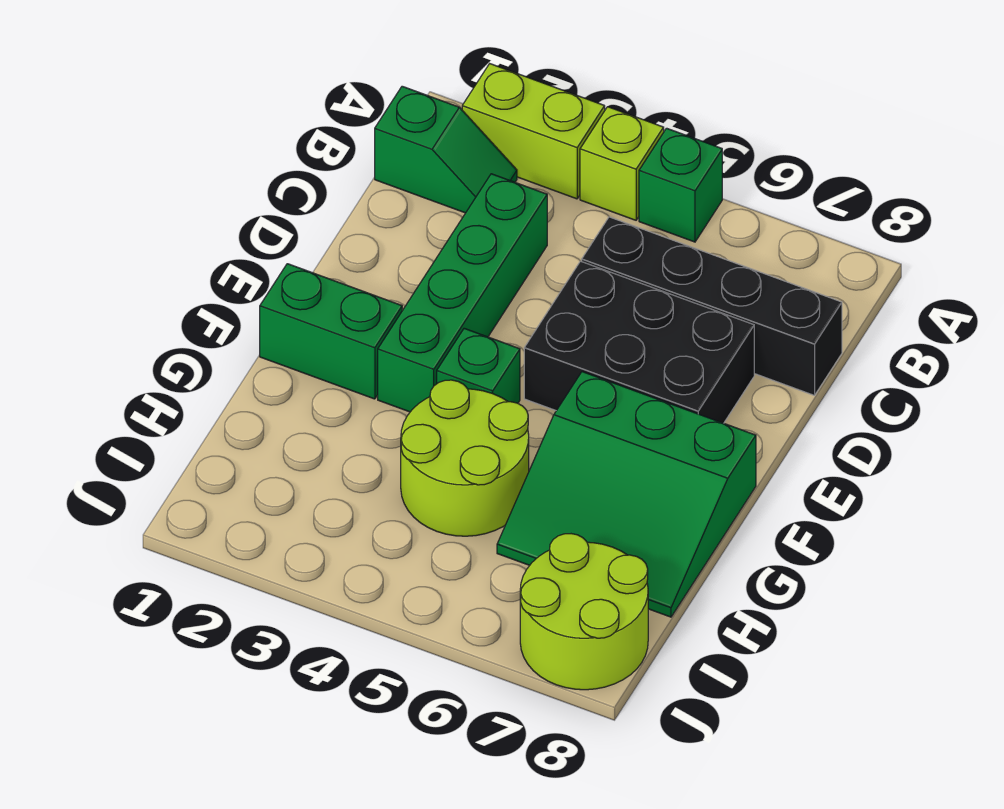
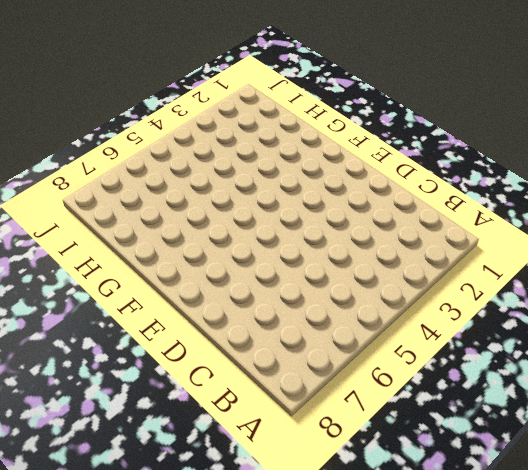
none -> lime brick A2:A3 level 1
none -> lime brick A4 level 1
none -> green brick A5 level 1

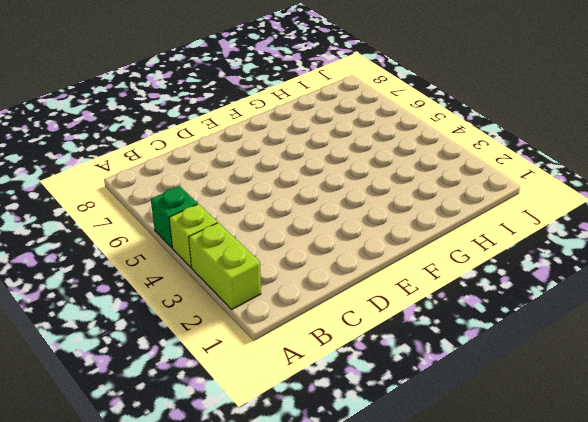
none -> green slope B1:B2 level 1 top 1
none -> green brick C3:F3 level 1
none -> black brick C5:C8 level 1

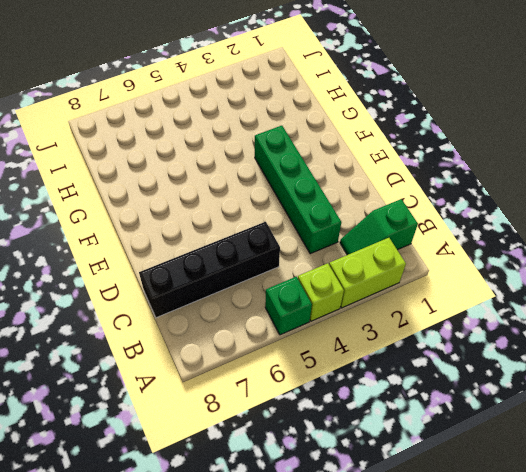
none -> black brick D5:E7 level 1
none -> green brick F1:F2 level 1
none -> green brick F4 level 1

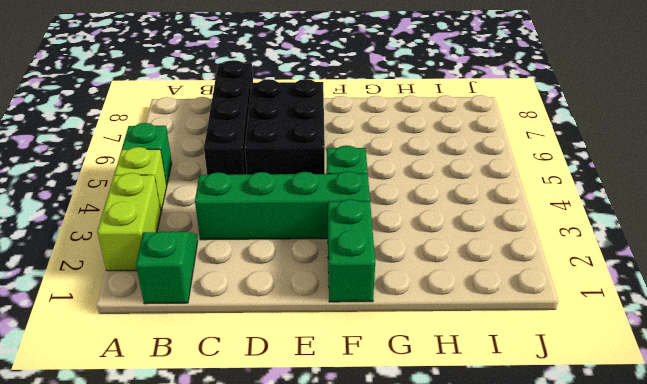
none -> green slope F6:H8 level 1 top F
none -> lime round brick G4:H5 level 1
none -> lime round brick I7:J8 level 1

